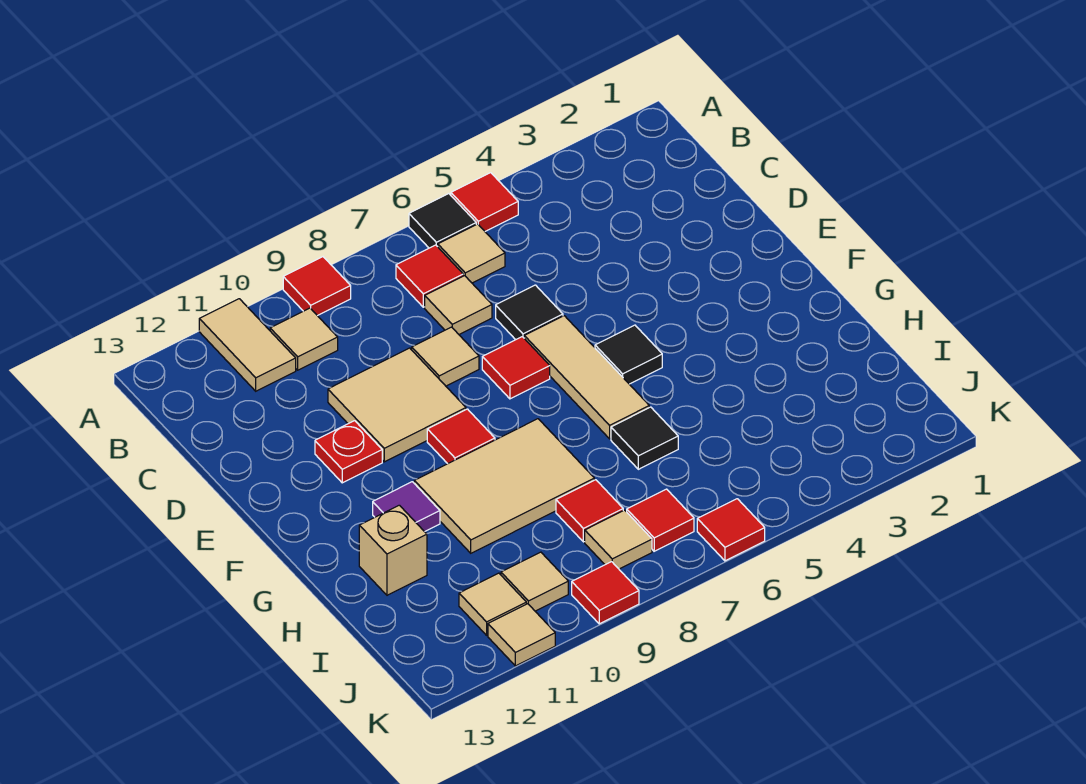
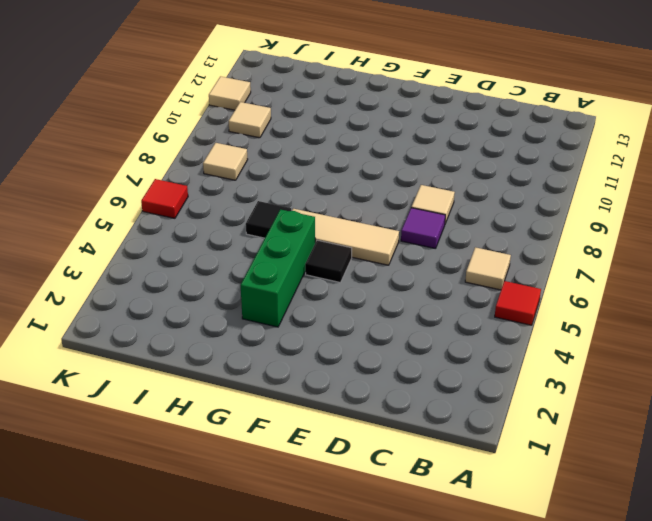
purple tile D7 level 1 -> purple tile G11 level 1
green brick G3:G5 level 1 -> none
none -> black tile A6 level 1
none -> red tile A9 level 1
none -> tan tile A11:B11 level 1

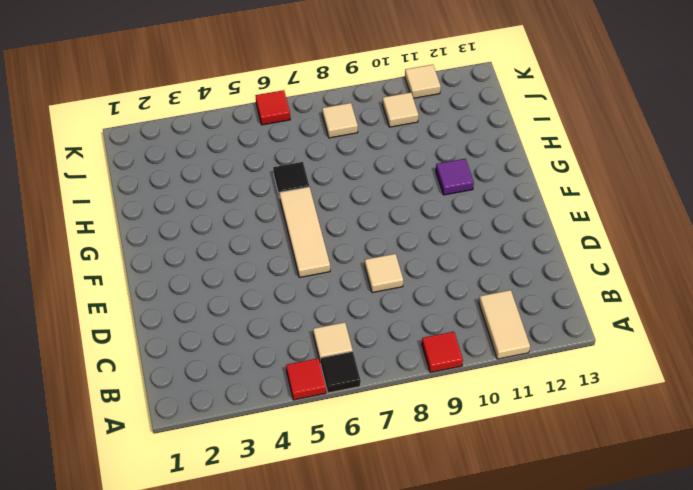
none -> red tile B7 level 1
none -> tan tile B10 level 1
none -> tan tile C7 level 1

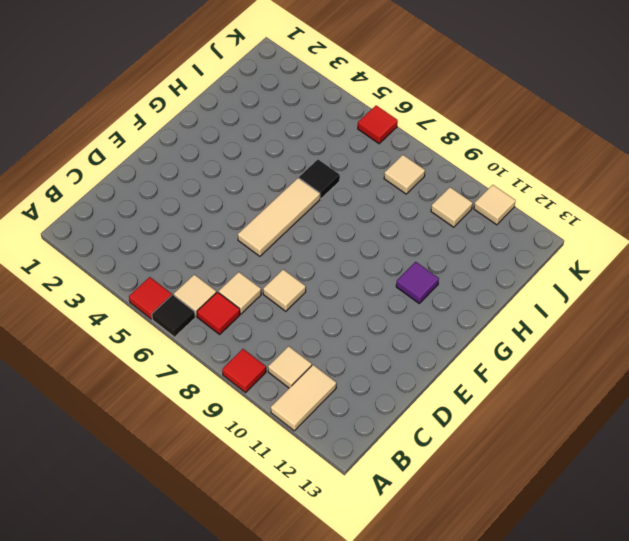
none -> black tile D6 level 1
none -> tan tile D9:E10 level 1
none -> red tile E7 level 1

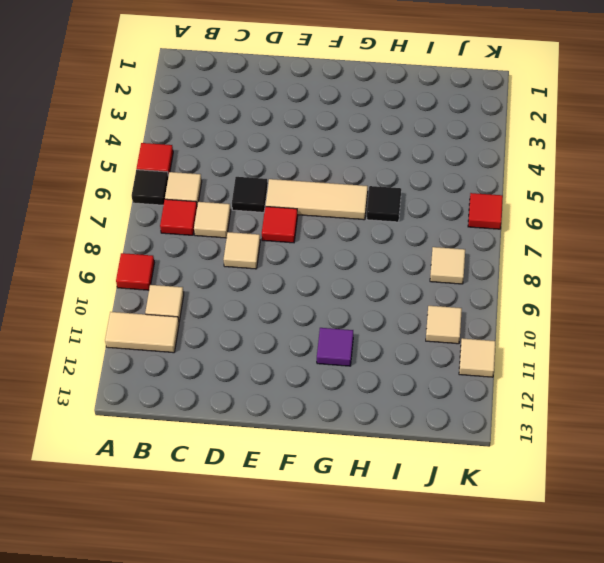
none -> tan tile D9:E10 level 1
none -> red plate E11 level 1
none -> black tile F5 level 1

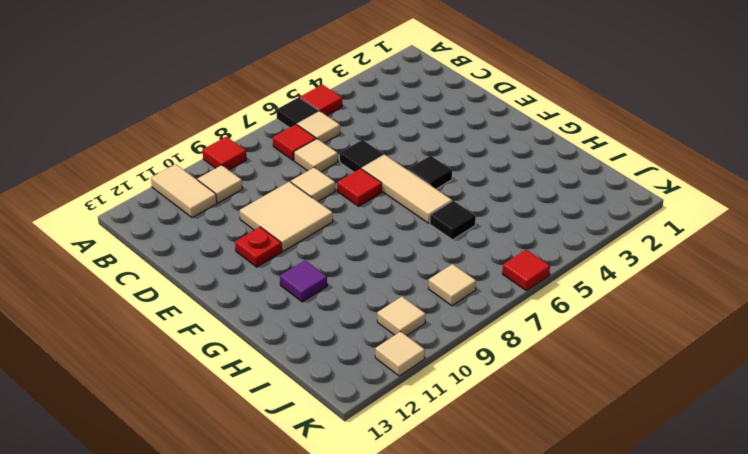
none -> red tile F9 level 1
none -> tan tile G8:H10 level 1
none -> tan brick H12 level 1

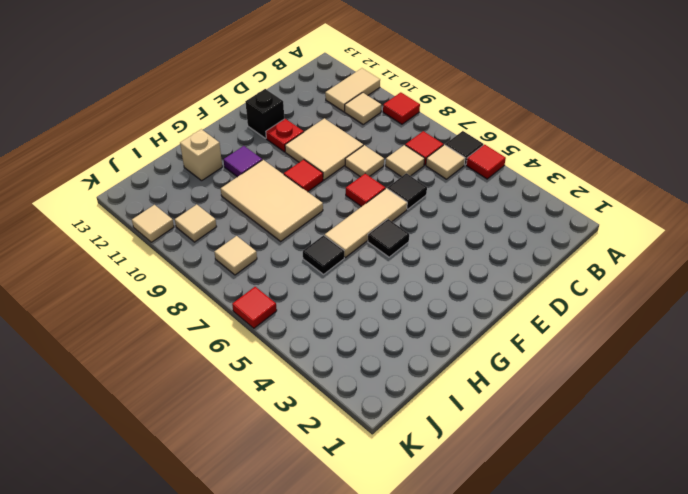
black brick E12 level 1 -> none
none -> red tile I8 level 1
none -> red tile J7 level 1
none -> tan tile J11 level 1

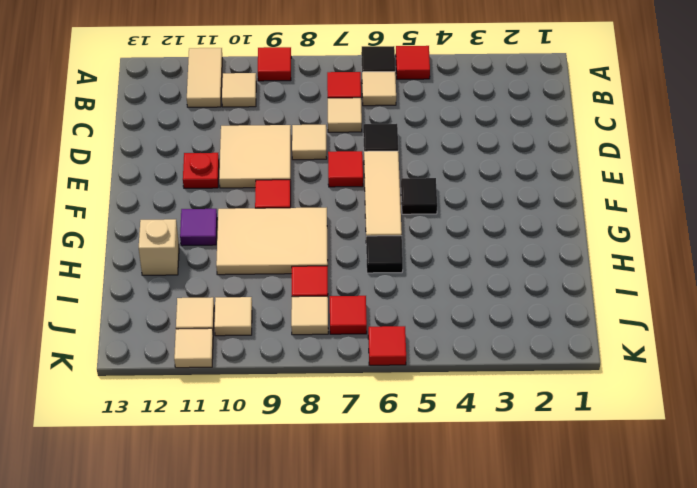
none -> red tile K9 level 1

